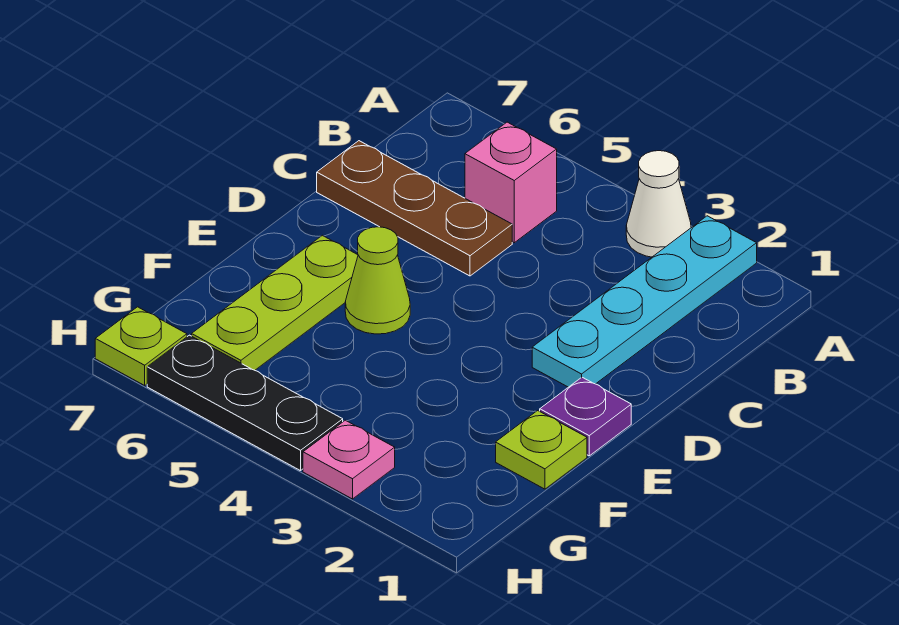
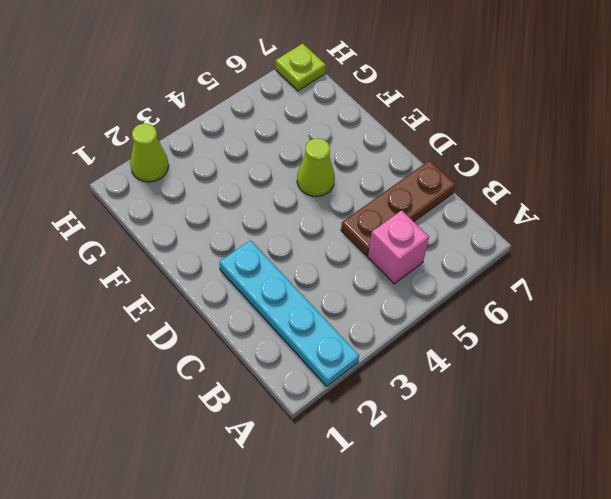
lime cone H2 level 1 -> none
none -> white cone A3 level 1
none -> purple plate E1 level 1

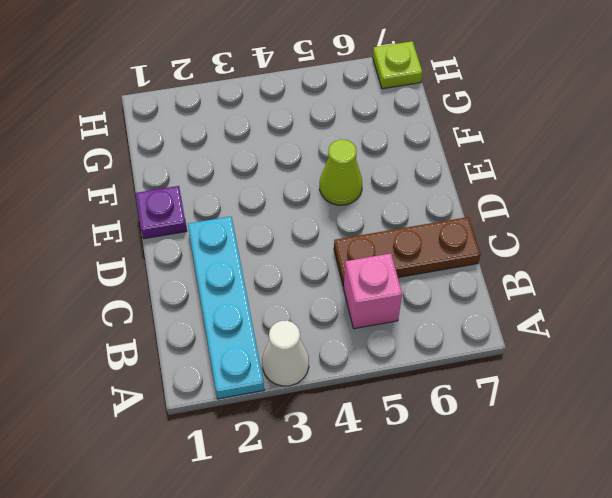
none -> lime plate E6:G6 level 1
none -> lime plate F1 level 1

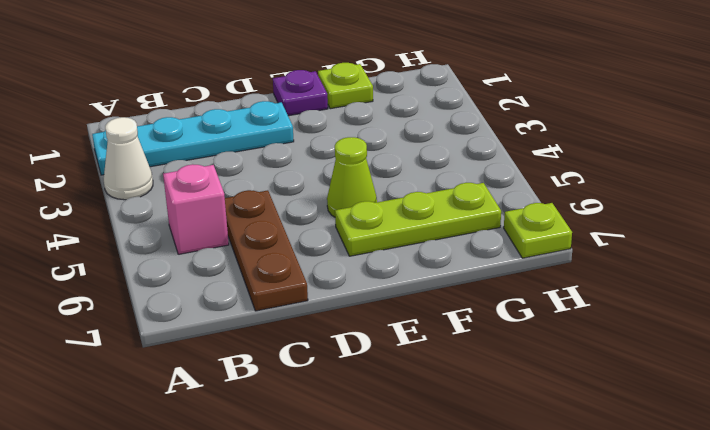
none -> pink plate H3 level 1
none -> black plate H4:H6 level 1

